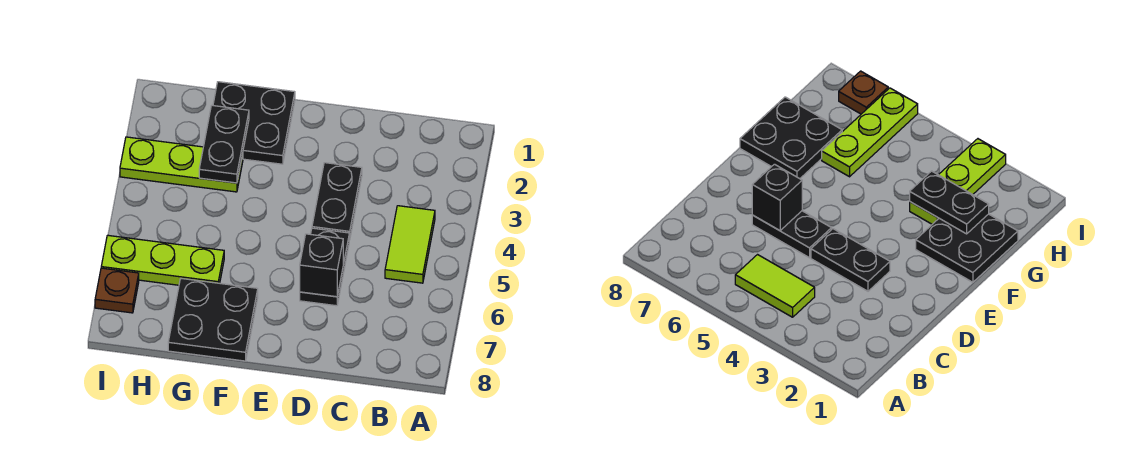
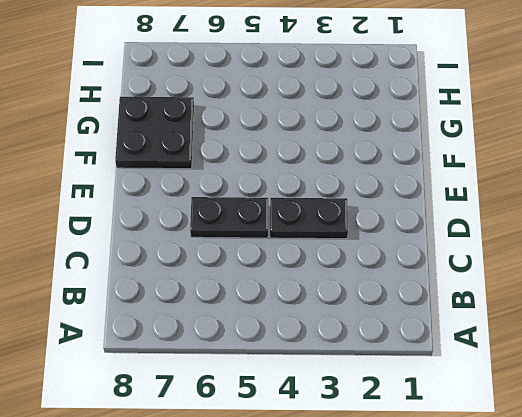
none -> lime tile B4:B5 level 1
none -> black plate F1:G2 level 1

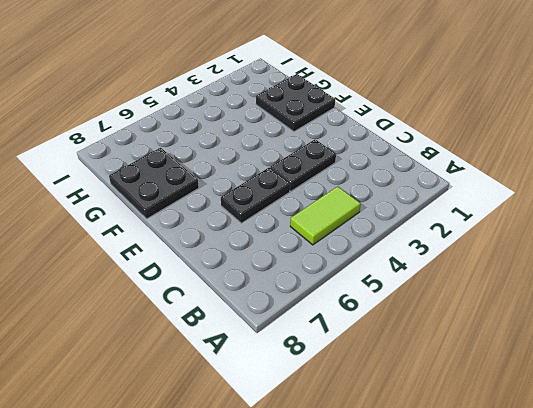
none -> lime plate G3:I3 level 1
none -> lime plate G6:I6 level 1

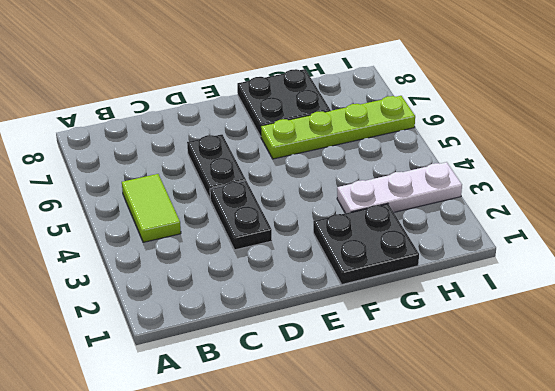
lime plate F6:I6 level 1 -> lime plate G6:I6 level 1
white plate G3:I3 level 1 -> lime plate G3:I3 level 1
none -> brown plate I7 level 1
none -> black brick D6 level 2

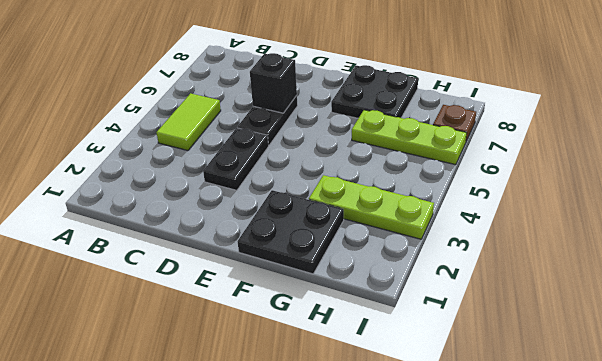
none -> black plate G2:G3 level 2

